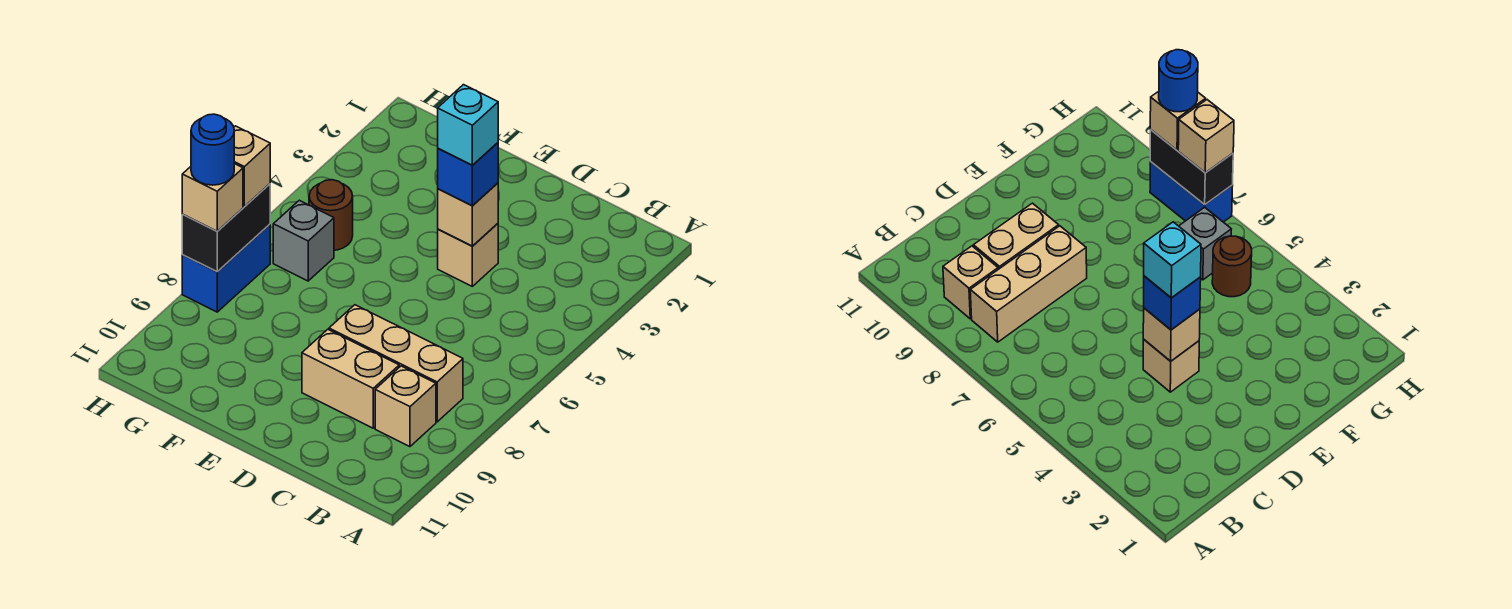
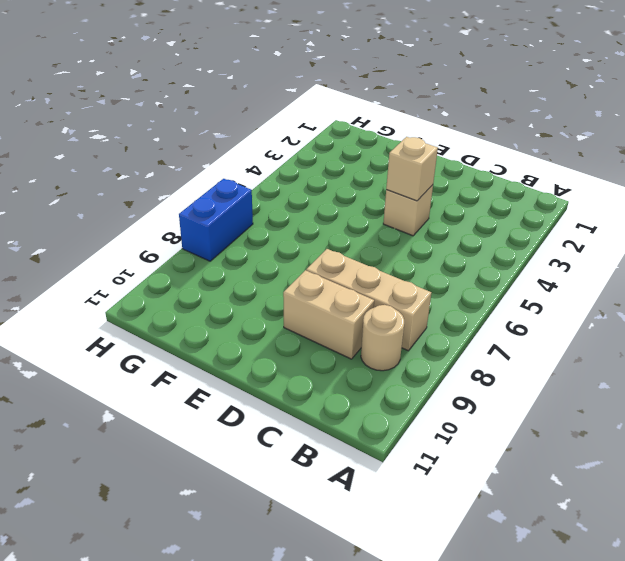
tan round brick B9 level 1 -> tan brick B9 level 1
none -> brown round brick G5 level 1
none -> grey brick G6 level 1
none -> black brick H7:H8 level 2

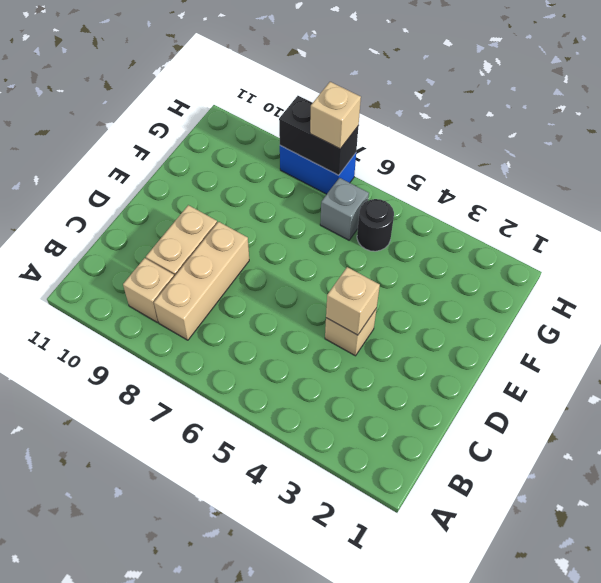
black round brick G5 level 1 -> brown round brick G5 level 1
none -> blue brick D4 level 3
none -> tan brick H8 level 3
none -> cyan brick D4 level 4

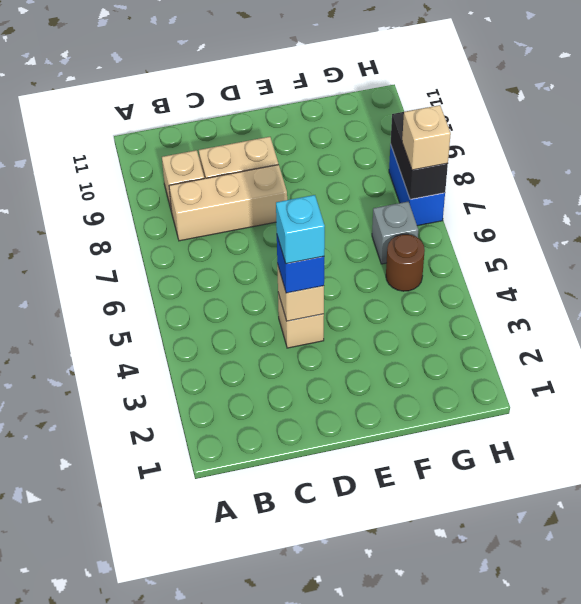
none -> tan brick H8 level 3
none -> blue round brick H8 level 4

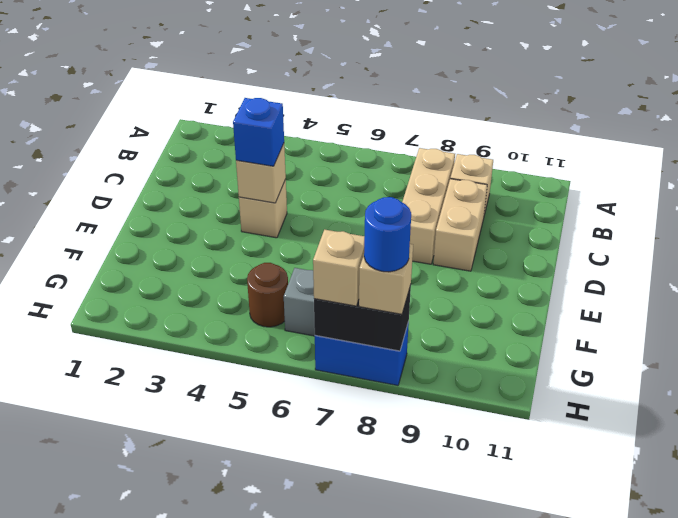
none -> cyan brick D4 level 4

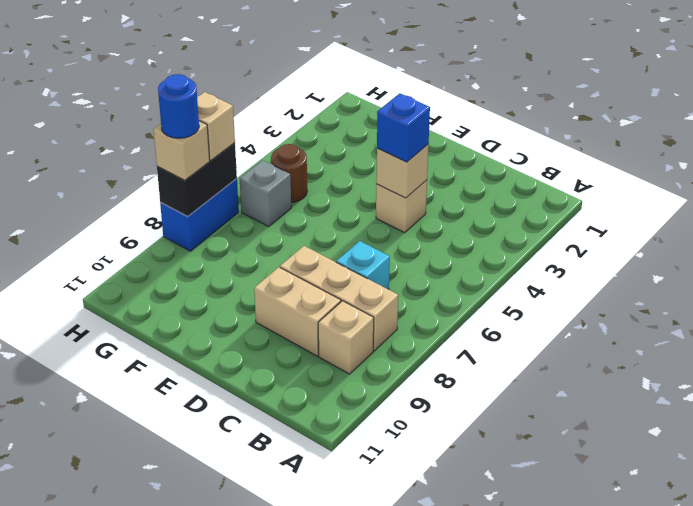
cyan brick C7 level 1 -> cyan brick D4 level 4

